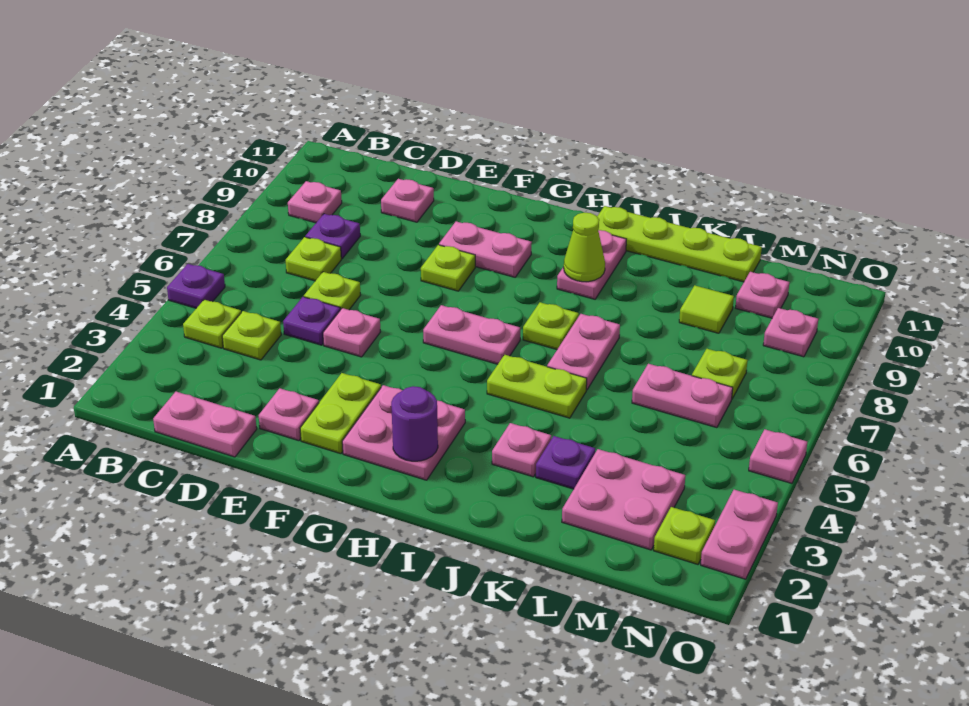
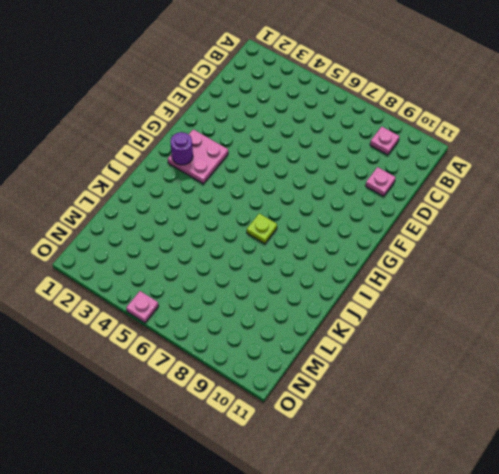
none -> purple plate A5 level 1
none -> lime plate B4 level 1
none -> pink plate C1:D1 level 1
none -> lime plate C4 level 1

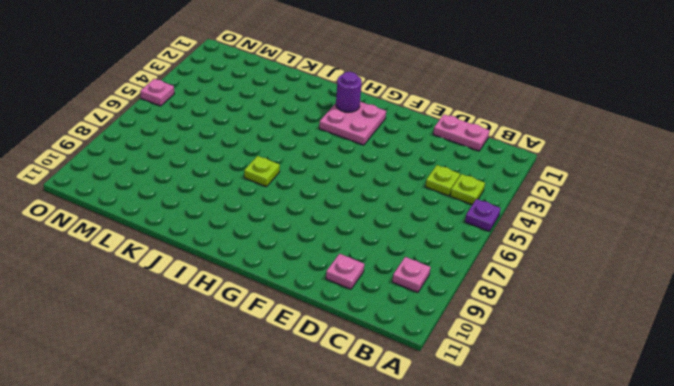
none -> lime plate C7 level 1
none -> purple plate C8 level 1
none -> purple plate D5 level 1
none -> lime plate D6 level 1

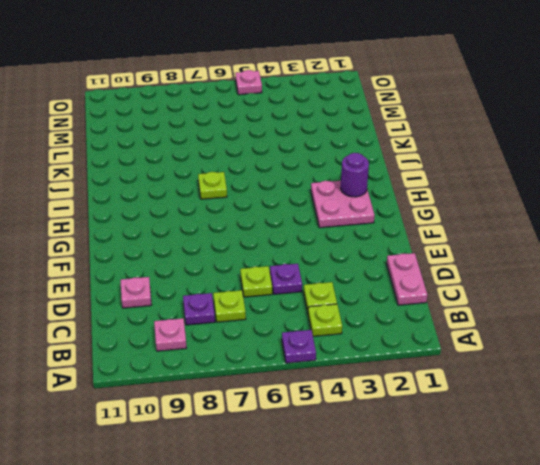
none -> pink plate E2 level 1
none -> pink plate E5 level 1
none -> lime plate F2:F3 level 1
none -> lime plate F8 level 1

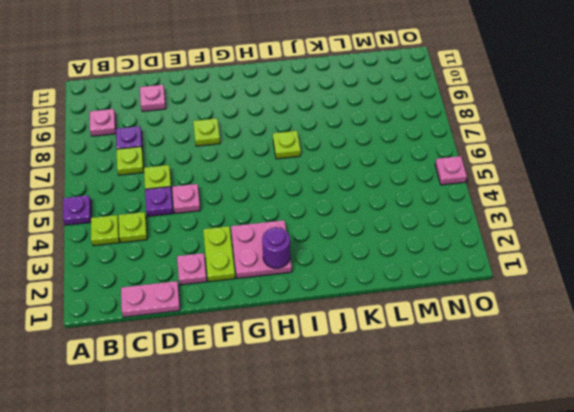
none -> pink plate F9:G9 level 1
none -> pink plate G6:H6 level 1
none -> lime plate I5:J5 level 1
none -> pink plate I9:I10 level 1

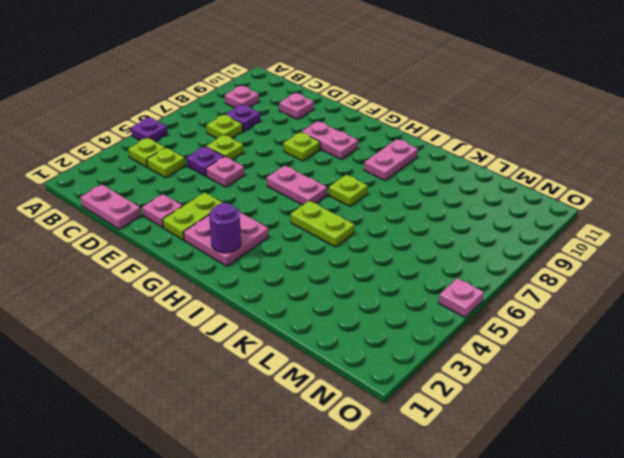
none -> lime plate I11:L11 level 1
none -> pink plate J3 level 1
none -> pink plate J6:J7 level 1
none -> purple plate K3 level 1

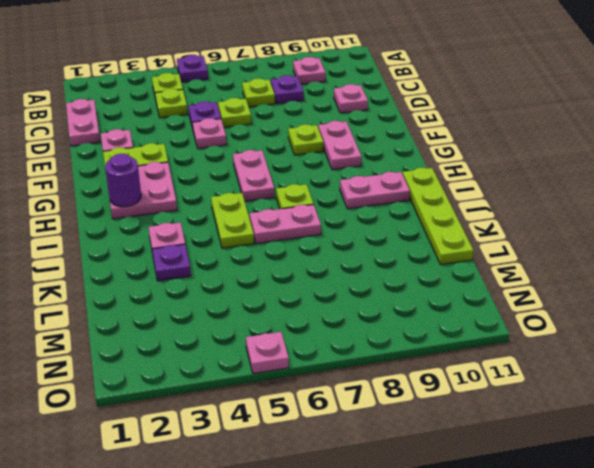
none -> pink plate L2:M3 level 1
none -> pink plate L6:M6 level 1
none -> lime tile L9 level 1
none -> lime plate M7 level 1

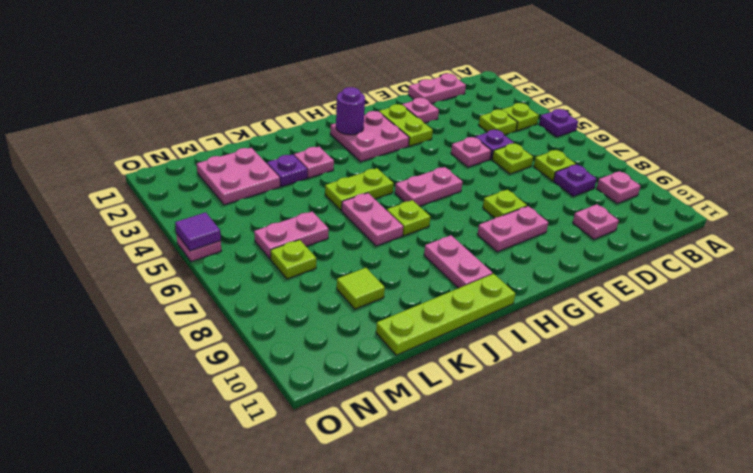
purple tile O5 level 2 -> none
none -> pink plate M10 level 1
none -> lime plate N2 level 1
none -> pink plate N9 level 1
none -> pink plate O2:O3 level 1

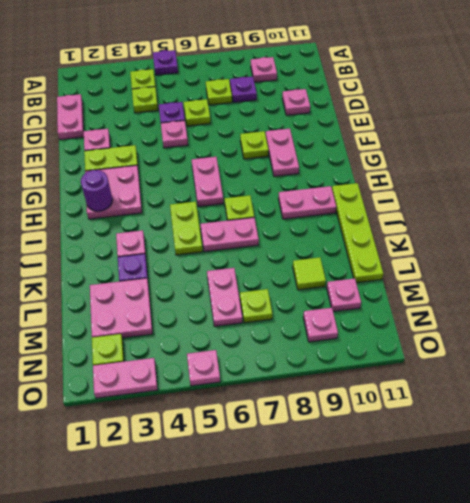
none -> lime cone I9 level 2

